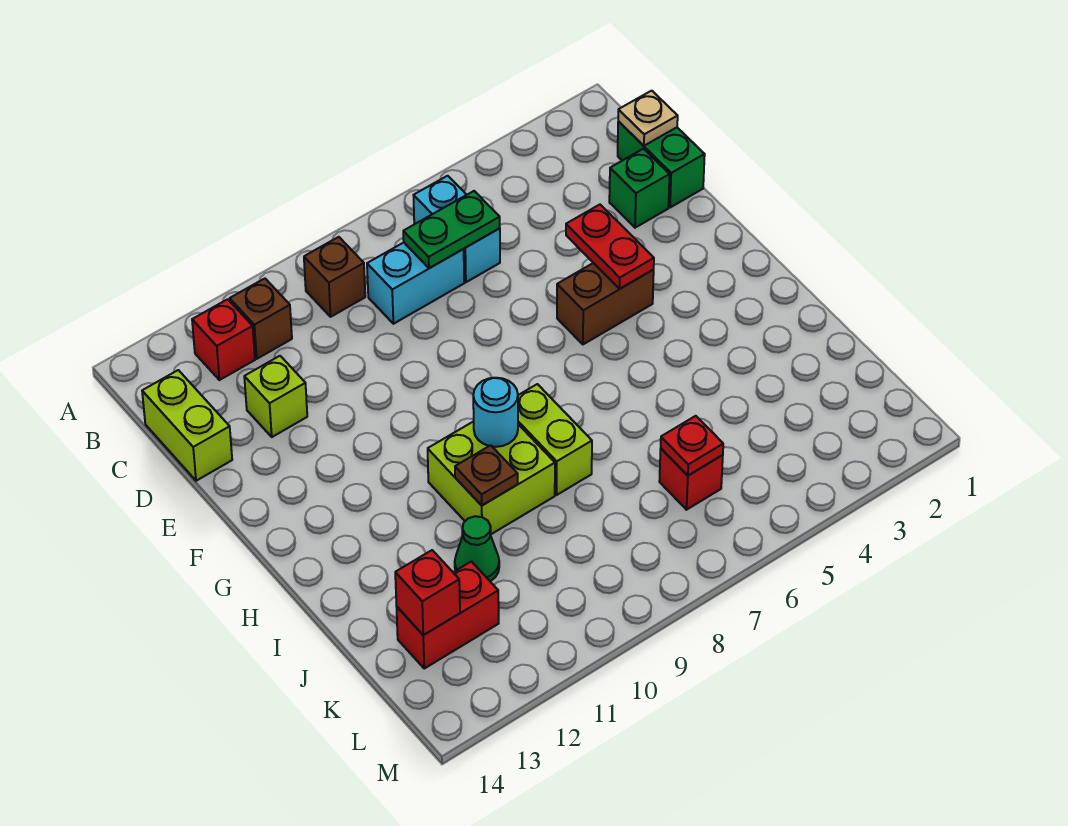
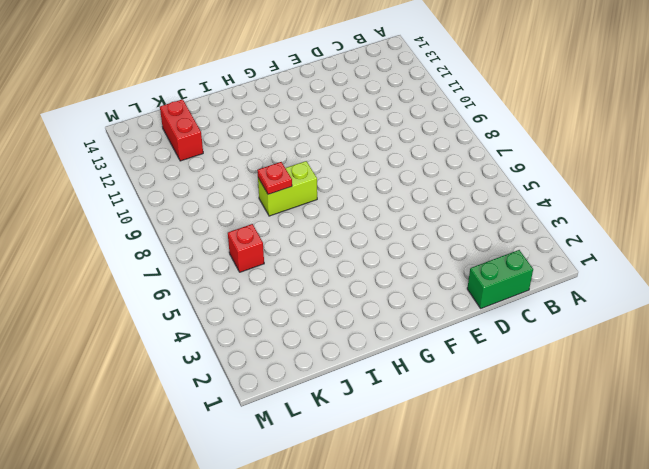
red plate I8 level 2 -> red plate K6 level 2
none -> cyan brick B6:C6 level 1
none -> brown brick B9 level 1
none -> brown brick B11 level 1

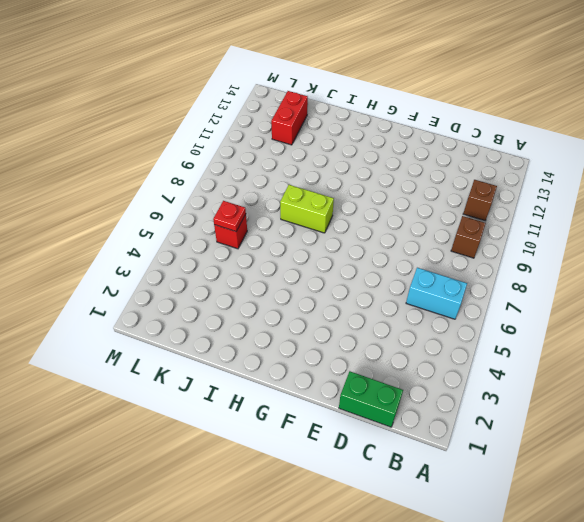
none -> red brick B12 level 1
none -> cyan brick C7:C8 level 1
none -> lime brick C14:D14 level 1

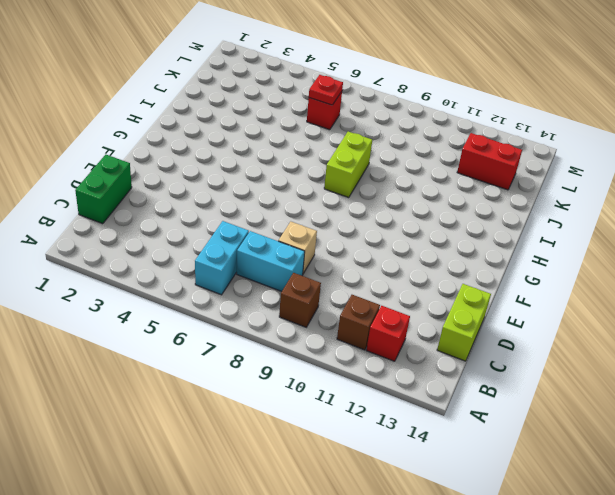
tan brick D8 level 1 -> none
none -> green brick D2 level 1
none -> lime brick D12 level 1
none -> brown brick F4:F5 level 1

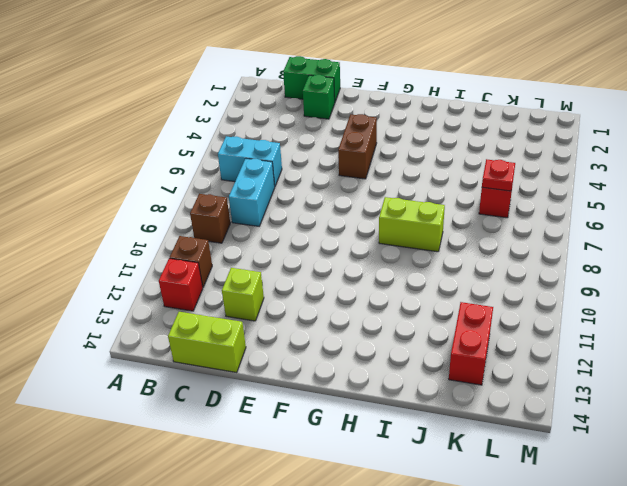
none -> lime brick H9:I10 level 1
none -> green cone J11 level 1
none -> tan plate C1 level 2

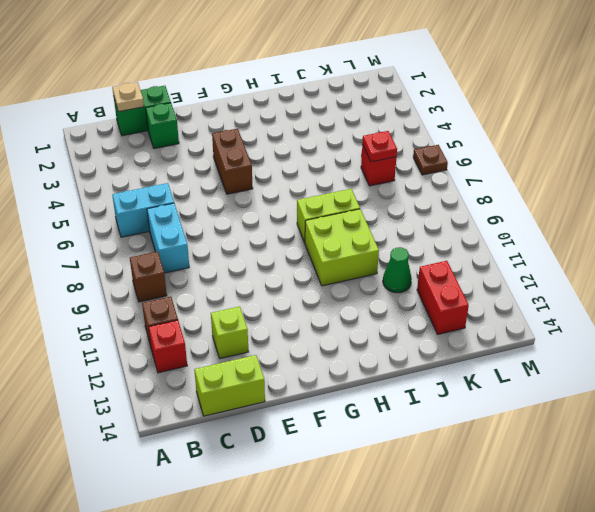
brown plate M6 level 1 -> brown plate I10 level 2
none -> green plate C6:C7 level 2
none -> red plate E4:F4 level 2
none -> cyan round brick H9 level 2

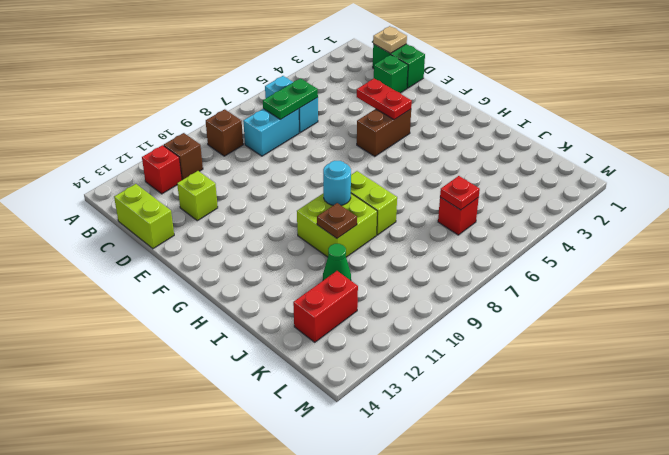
none -> red brick K13 level 2

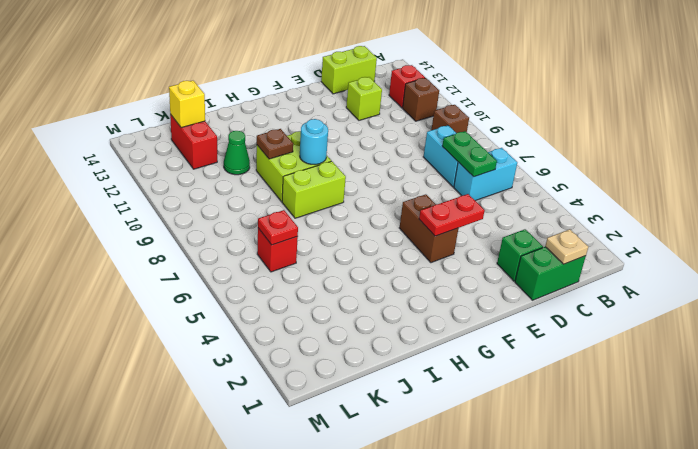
yellow brick K13 level 2 -> red brick K13 level 2

